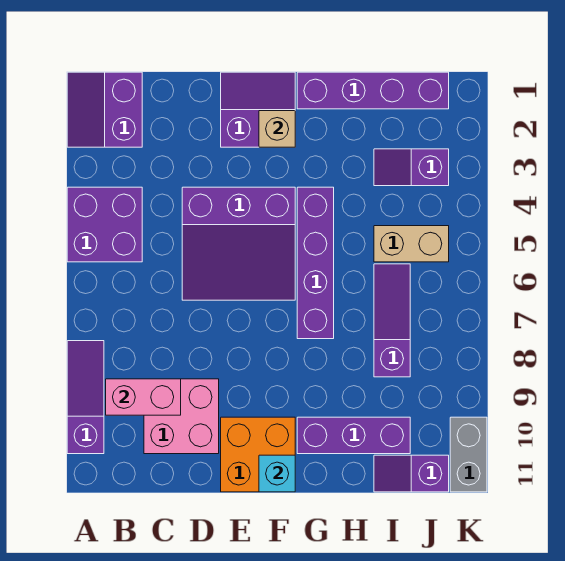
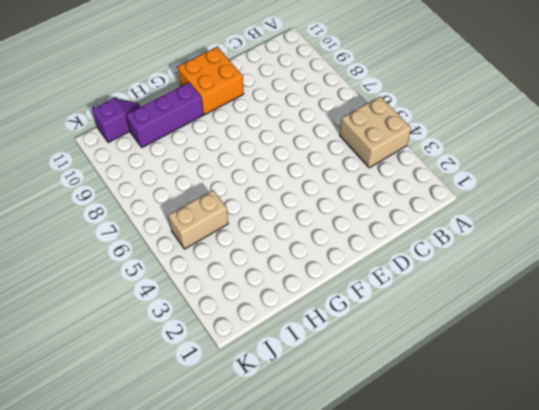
tan brick A4:B5 level 1 -> purple brick A4:B5 level 1
none -> purple slope A1:B2 level 1 top B
none -> purple slope A8:A10 level 1 top 10
none -> pink brick C9:D10 level 1

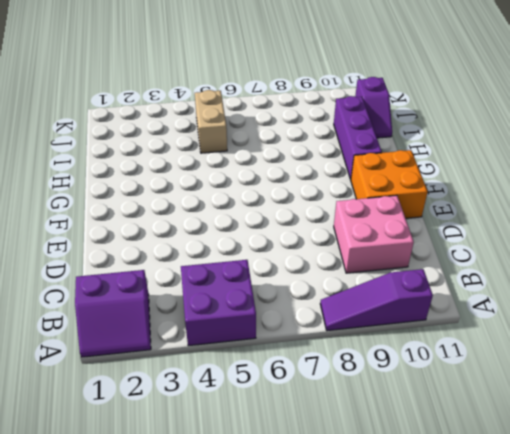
none -> purple slope D4:F6 level 1 top 4
none -> purple slope E1:F2 level 1 top 2
none -> purple brick G1:J1 level 1

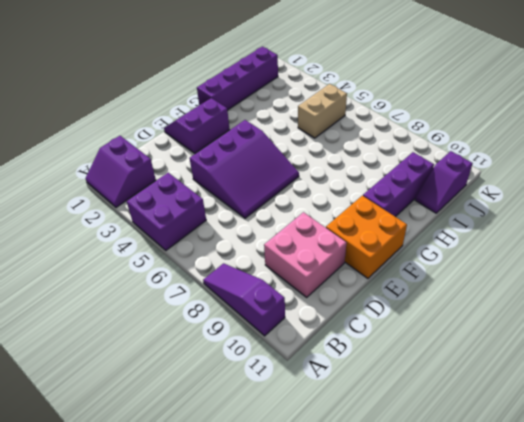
none -> purple brick G4:G7 level 1
none -> purple slope I3:J3 level 1 top J
none -> purple slope I6:I8 level 1 top 8

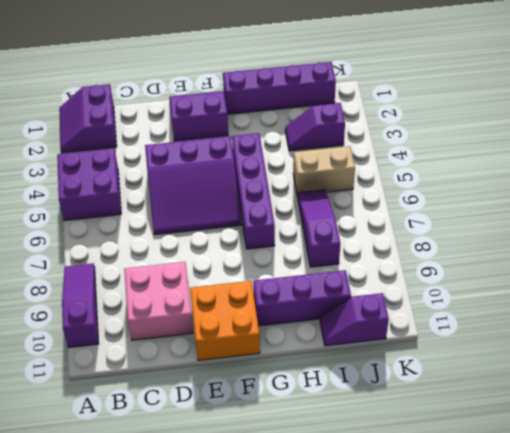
none -> grey brick K10:K11 level 1
none -> pink brick B9:C9 level 2
none -> tan brick F2 level 2

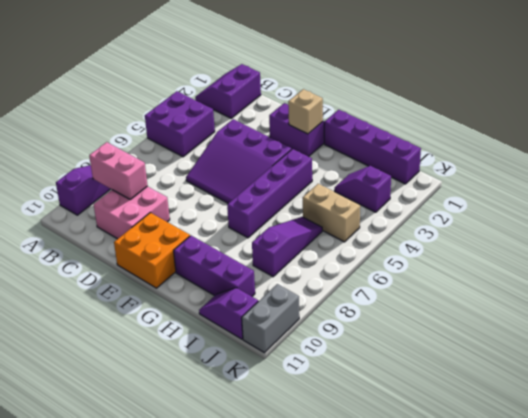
none -> cyan brick F11 level 2

